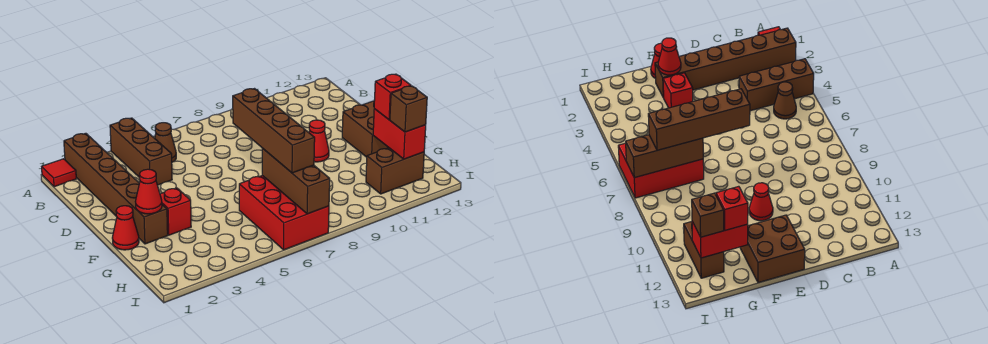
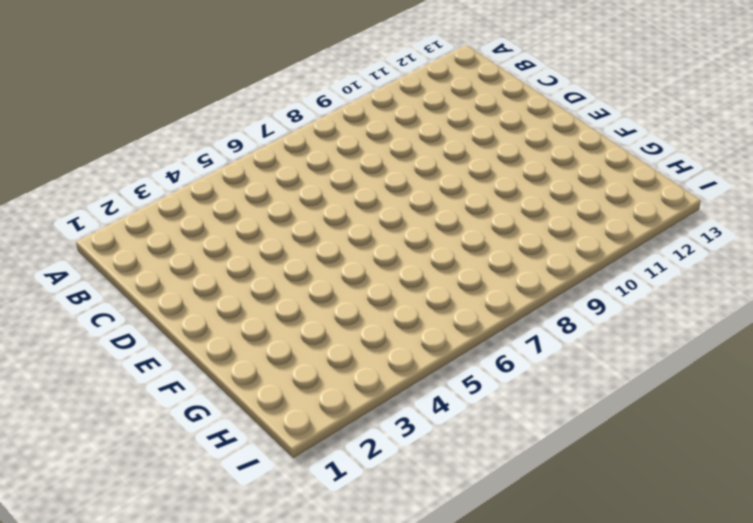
none -> red tile A1 level 1
none -> brown brick A2:F2 level 1
none -> brown brick A4:C4 level 1

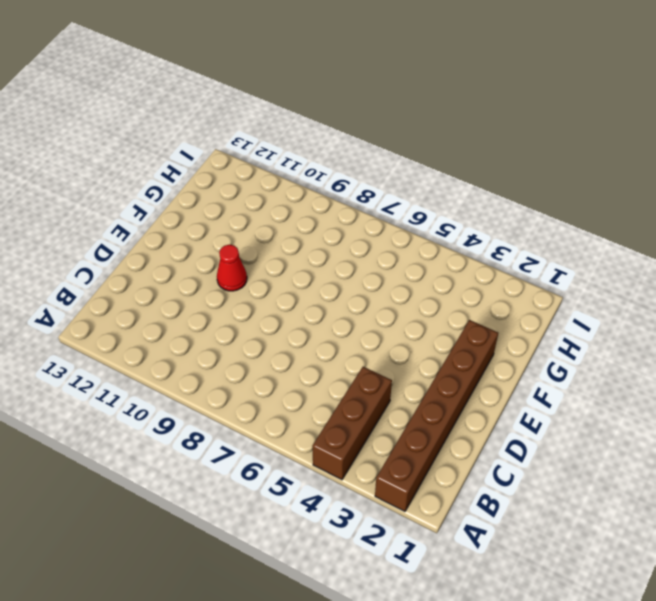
none -> red tile A1 level 1
none -> brown cone B5 level 1
none -> brown brick E12:F13 level 1

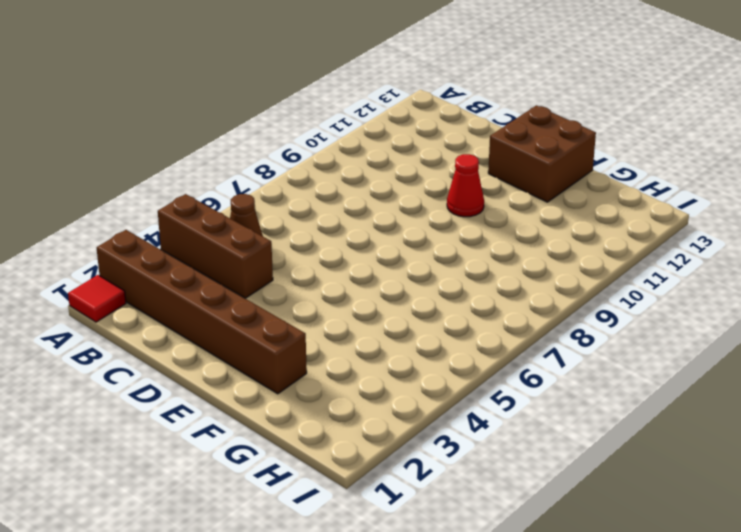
none -> red cone F1 level 1
none -> red brick F3 level 1
none -> red brick G6:I7 level 1

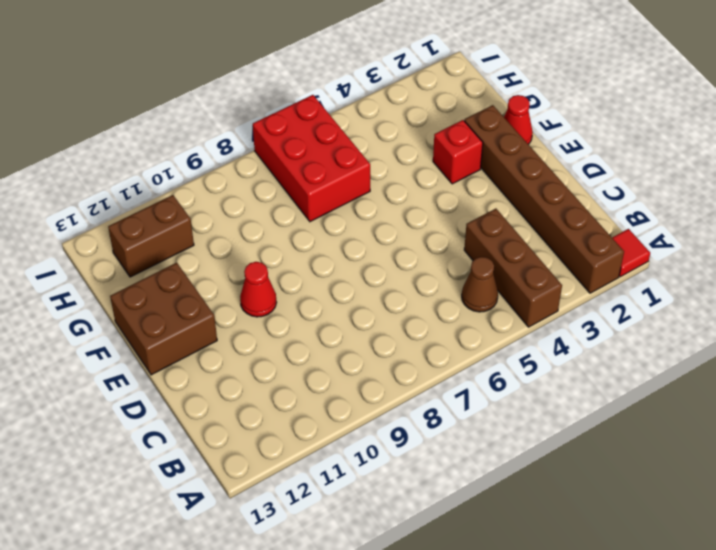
none -> red cone F2 level 2
none -> brown brick G7:I7 level 2
none -> red brick G12:H12 level 2

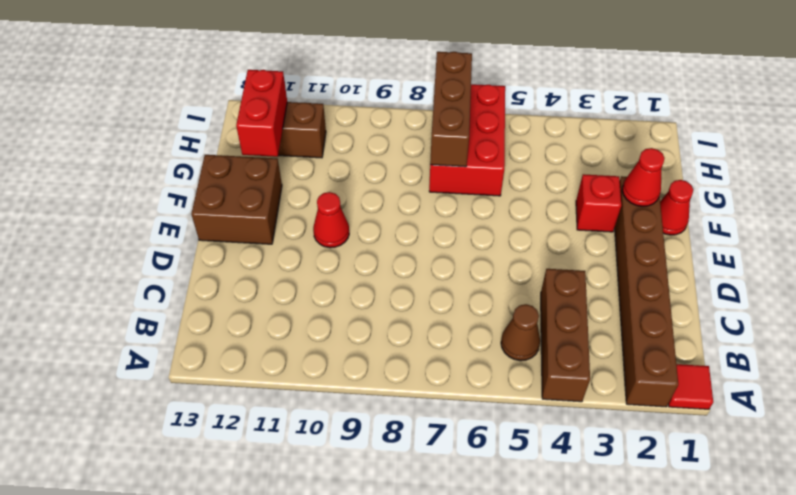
none -> brown brick E7:H7 level 3
none -> red brick G12 level 3
none -> brown brick H12 level 3

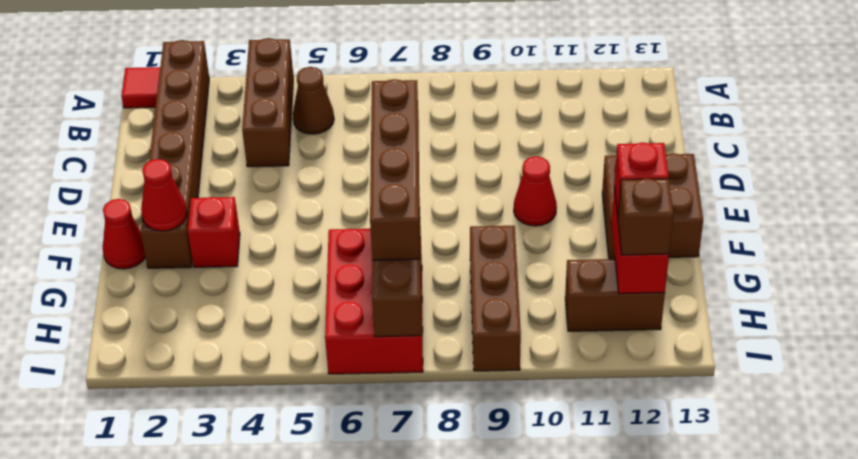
brown brick G9:I9 level 1 -> none

